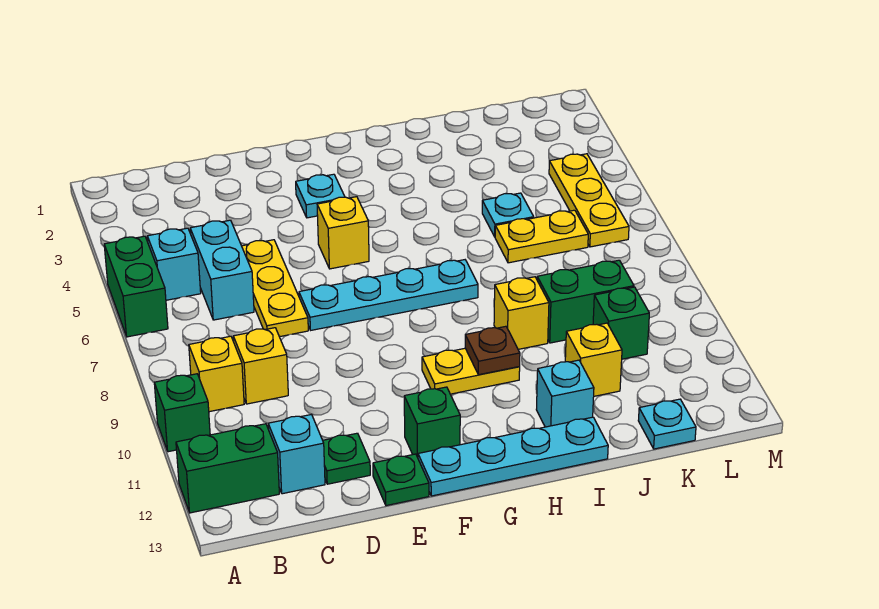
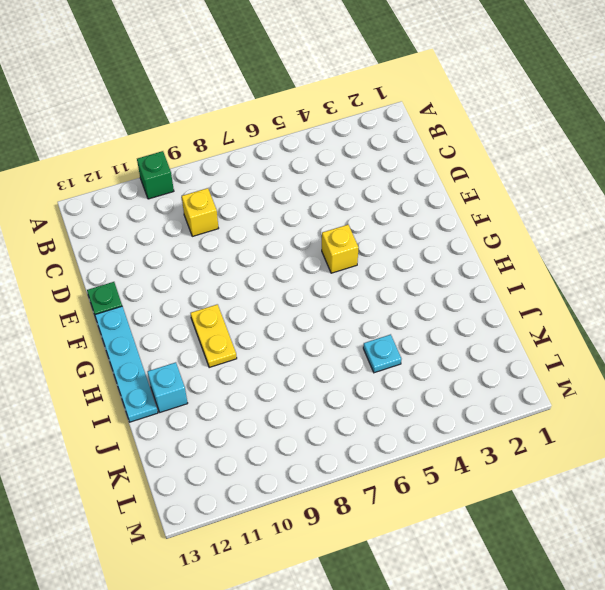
none -> green brick A5:A6 level 1
none -> green brick A12:B12 level 1
none -> cyan brick B5 level 1

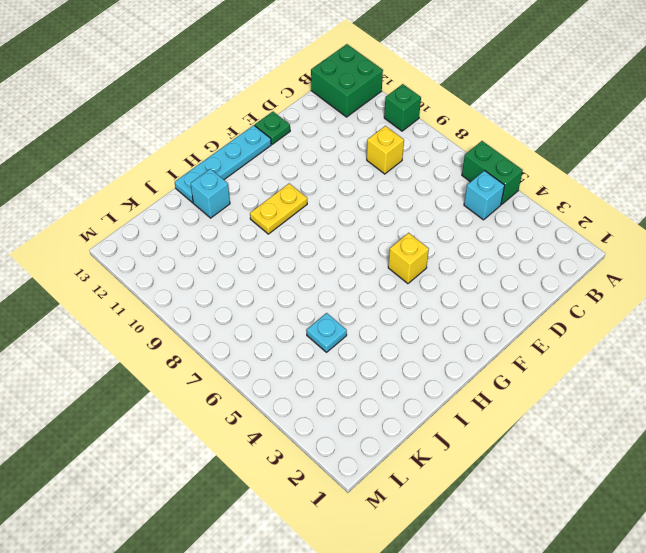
green brick A12:B13 level 1 -> green brick A12:B12 level 1
none -> yellow brick B9 level 1
none -> cyan brick C5:C6 level 1
none -> cyan brick C12 level 1

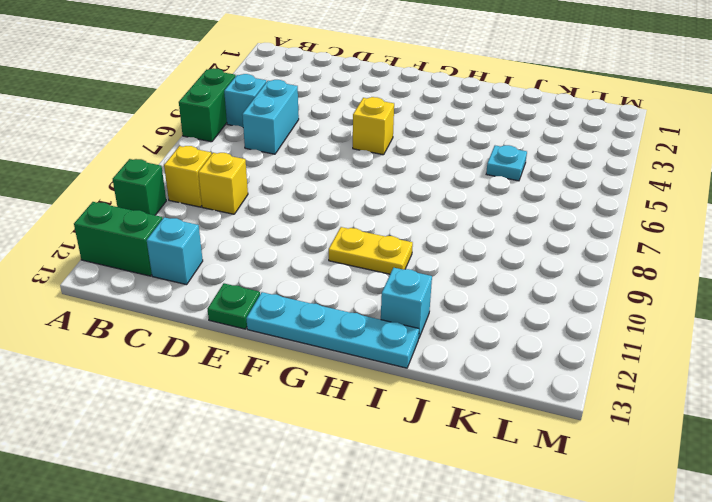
none -> yellow plate D5:D7 level 1
none -> green plate D12 level 1
none -> cyan plate E7:H7 level 1

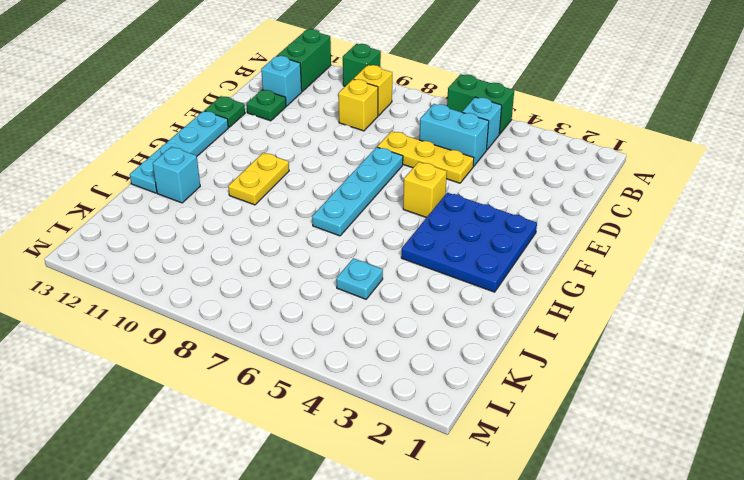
blue plate F2:H4 level 1 -> cyan plate F3 level 1
none -> green brick F12 level 1
none -> yellow brick I9 level 1
none -> yellow plate J6:K6 level 1

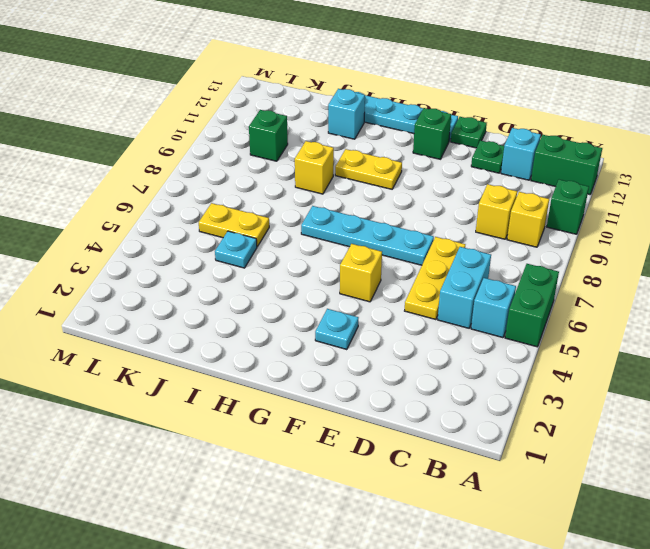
none -> green brick J9:K9 level 1
none -> yellow brick J11 level 1
none -> cyan plate K13 level 1

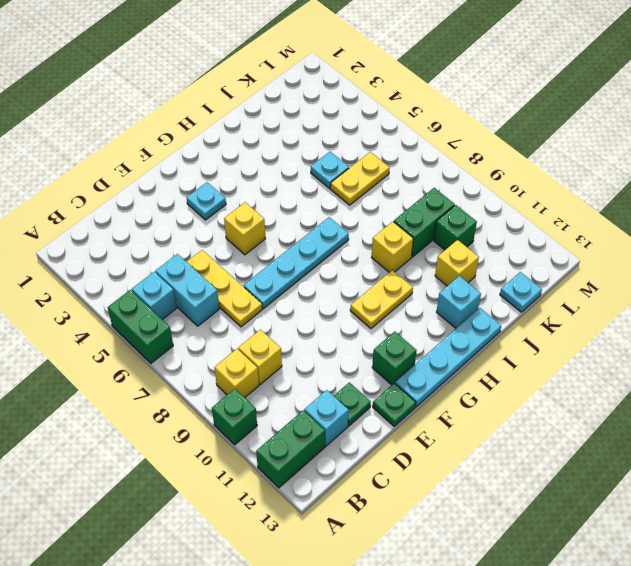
none -> yellow plate L4:L6 level 1
none -> brown plate H10 level 2

